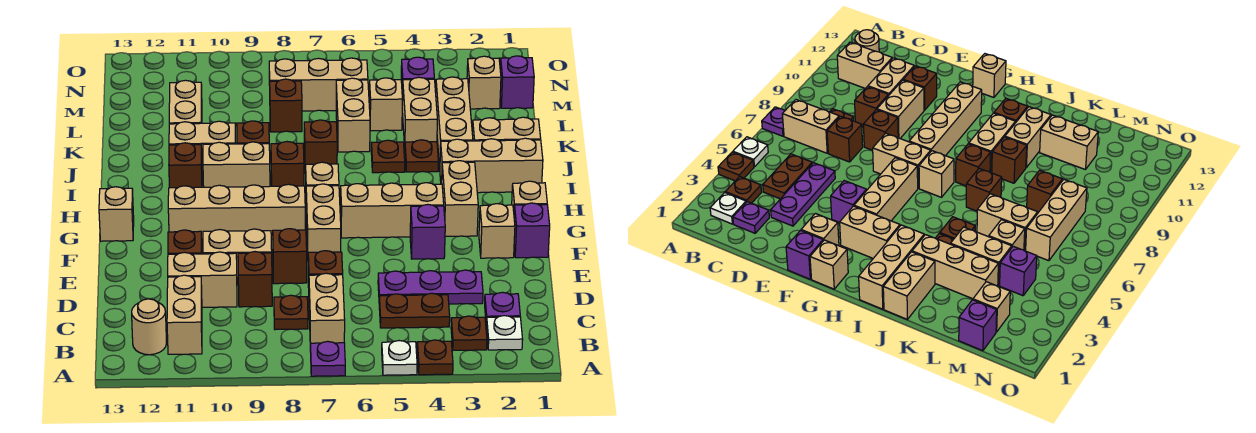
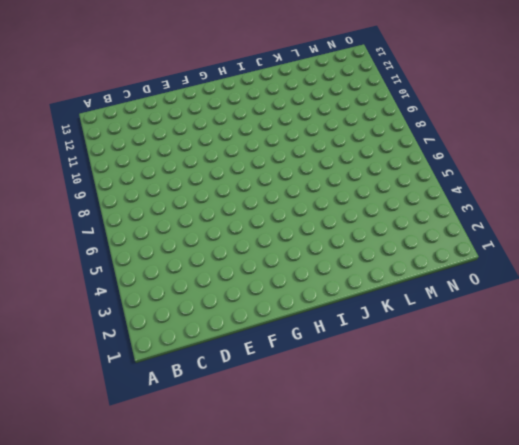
none -> brown plate A4 level 1
none -> white plate A5 level 1
none -> purple plate A7 level 1
none -> white plate B2 level 1

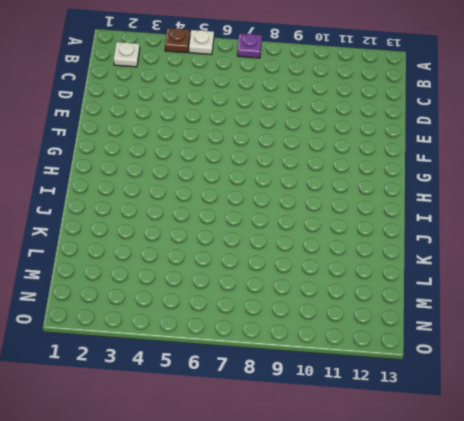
none -> brown plate B3 level 1
none -> tan brick B7:C7 level 1
none -> tan brick B11:C11 level 1
none -> tan round brick B12 level 1

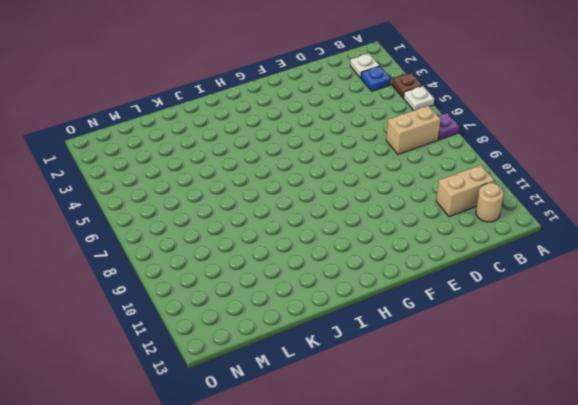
blue plate B3 level 1 -> brown plate B3 level 1
none -> purple plate C2 level 1
none -> brown plate C4:C5 level 1
none -> brown plate C8 level 1
none -> purple plate D3:D5 level 1

